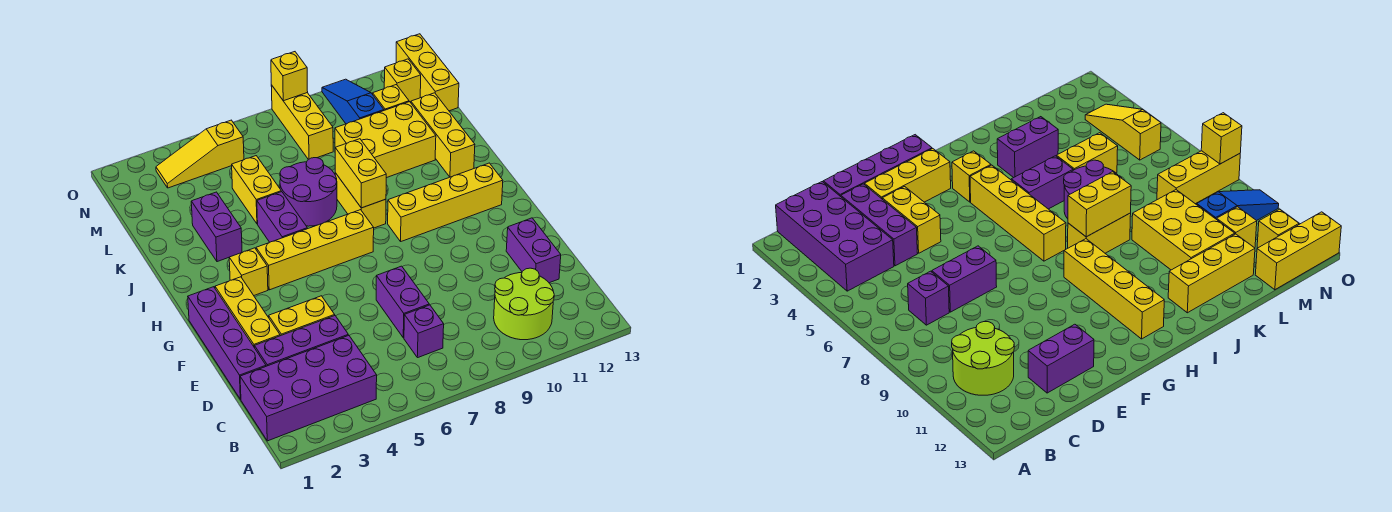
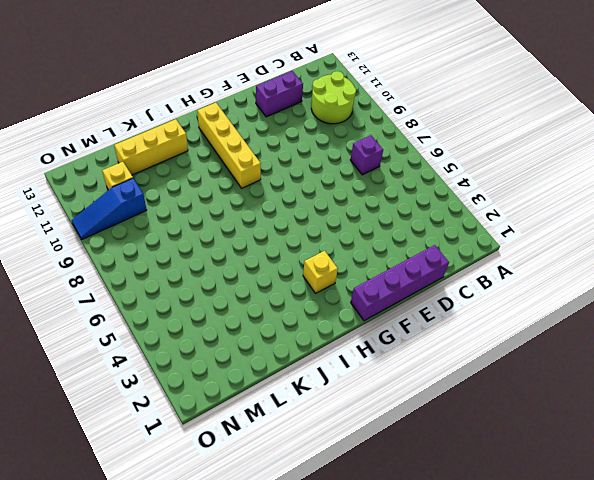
none -> purple brick B1:C4 level 1
none -> purple brick D2:D4 level 1
none -> purple brick D7:E7 level 1

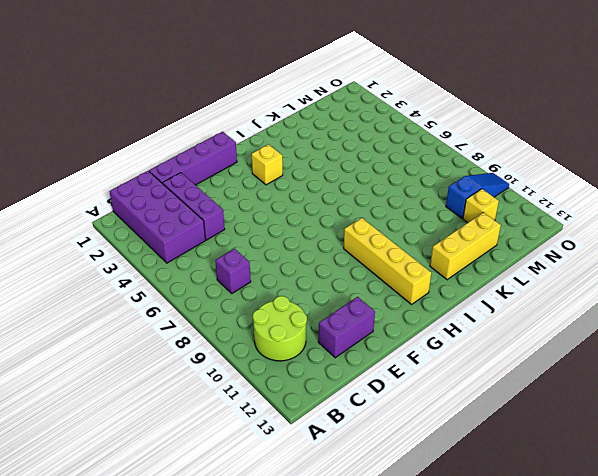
none -> purple brick D7:E7 level 1
none -> yellow brick E2:G2 level 1
none -> yellow brick E3:E4 level 1

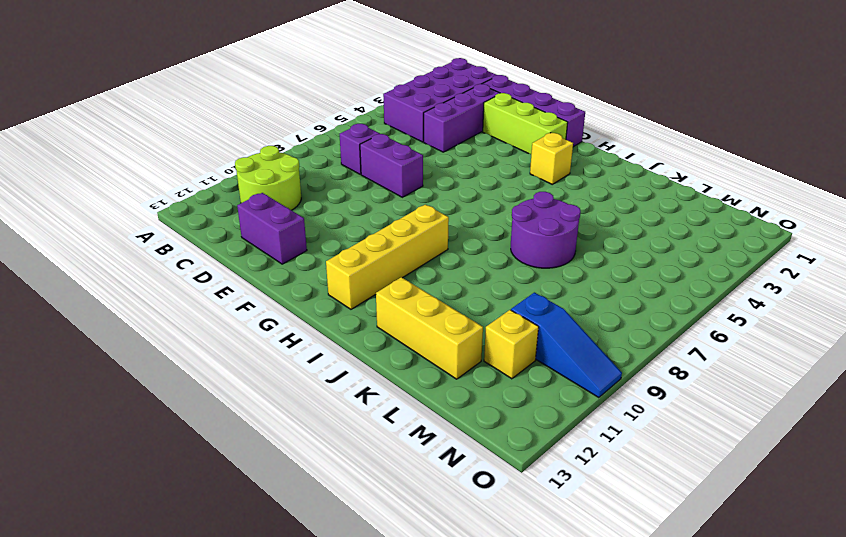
lime brick E2:G2 level 1 -> yellow brick E2:G2 level 1
none -> yellow brick E3:E4 level 1
none -> yellow brick H4:H7 level 1
none -> purple brick I5:J5 level 1

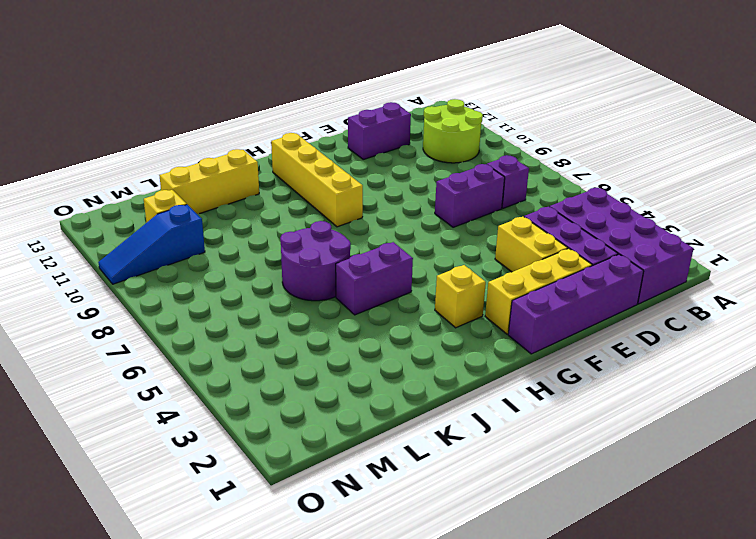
none -> yellow brick H4:H7 level 1
none -> yellow brick I8:J8 level 1
none -> purple brick J3:K3 level 1

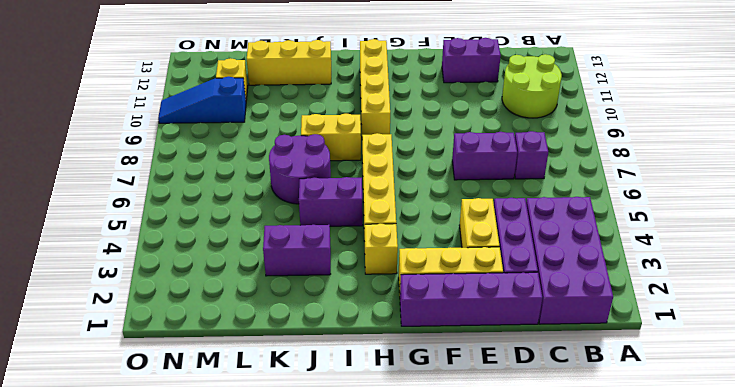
none -> yellow brick K5:L5 level 1
none -> yellow brick K9:L11 level 1
none -> yellow brick M8:O8 level 1

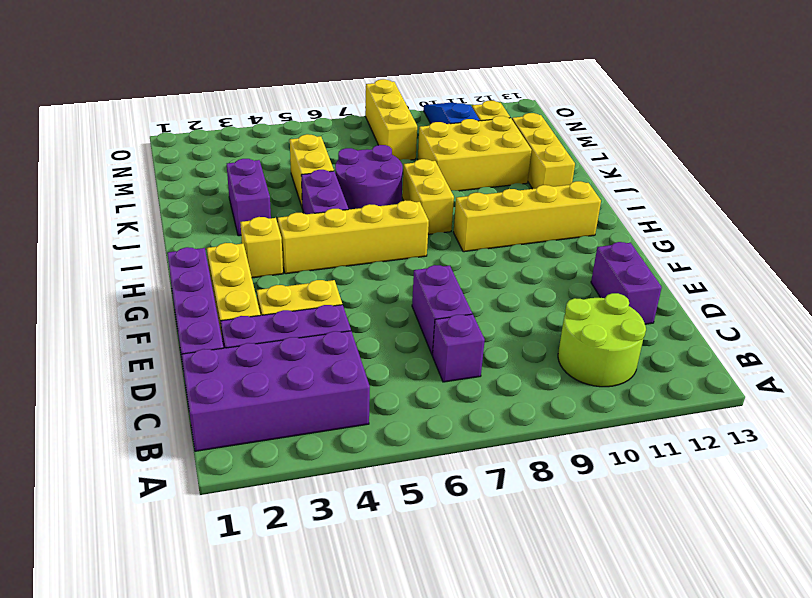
none -> yellow brick M13:O13 level 1
none -> yellow slope N3:N5 level 1 top 5
none -> yellow brick N12 level 1

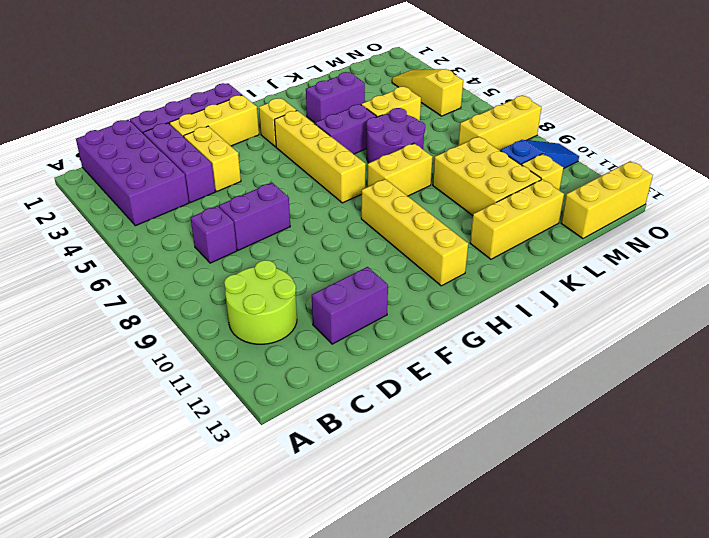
none -> yellow brick N12 level 1
none -> yellow brick I8:J8 level 2
none -> yellow brick O8 level 2

